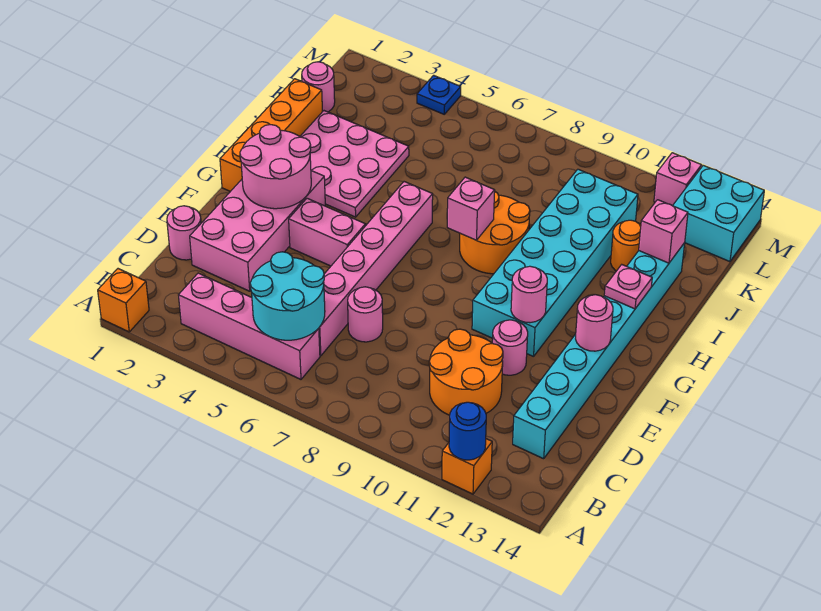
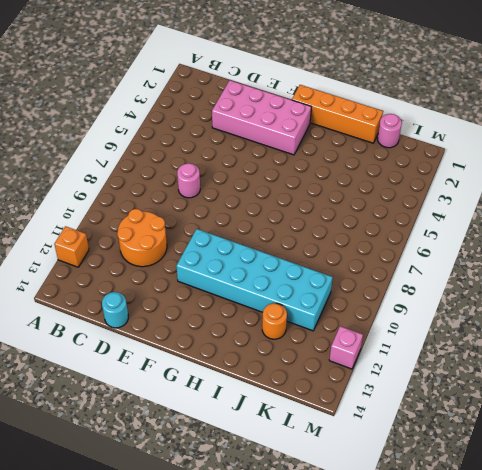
cyan round brick D14 level 1 -> none
none -> orange brick A1 level 1
none -> pink brick B3:B6 level 1
none -> pink brick C6:H6 level 1

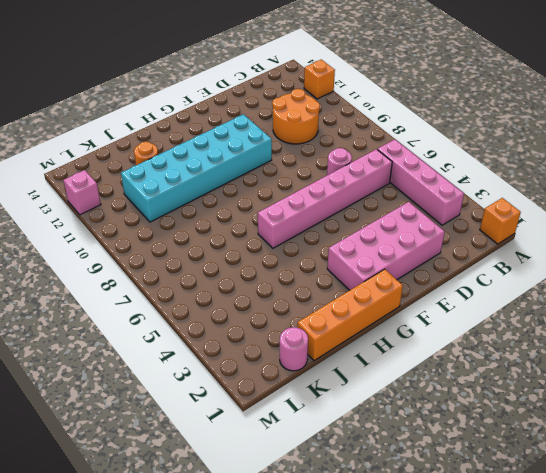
none -> cyan brick C13:J13 level 1
none -> pink round brick D1 level 1
none -> pink round brick E11 level 1

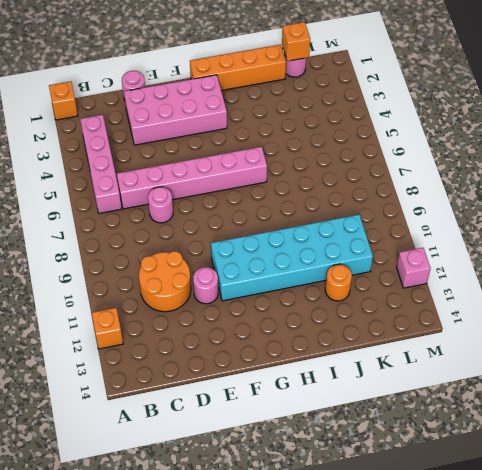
orange brick K1 level 2 -> none
none -> cyan brick C13:J13 level 1
none -> pink brick F4:F5 level 1
none -> pink plate H2:J4 level 1

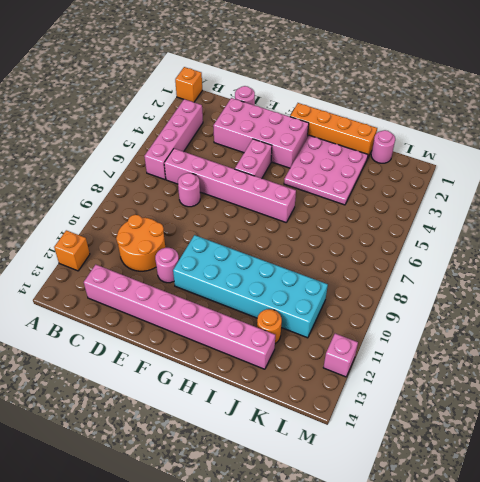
pink brick C13:J13 level 1 -> cyan brick C13:J13 level 1
none -> orange round brick H8:I9 level 1
none -> cyan brick L13:M14 level 1
none -> blue plate M4 level 1

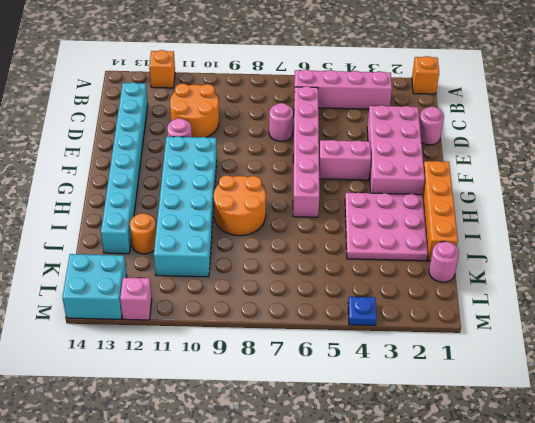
none -> blue round brick A12 level 2
none -> cyan round brick B5:C6 level 2
none -> pink round brick F2:G3 level 2

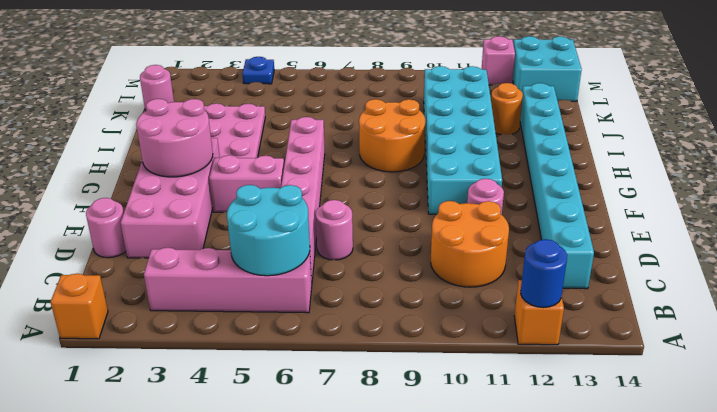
none -> orange brick G1:J1 level 1
none -> pink round brick F11 level 2
none -> pink round brick F13 level 2

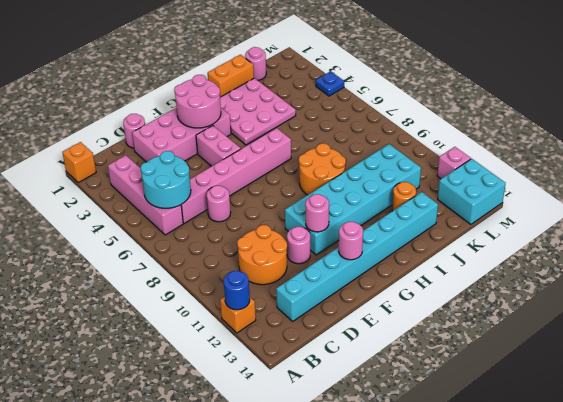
orange brick I1:J1 level 1 -> orange brick G1:J1 level 1
none -> pink brick H8 level 2
none -> pink plate H13 level 2
none -> pink brick J13 level 2

